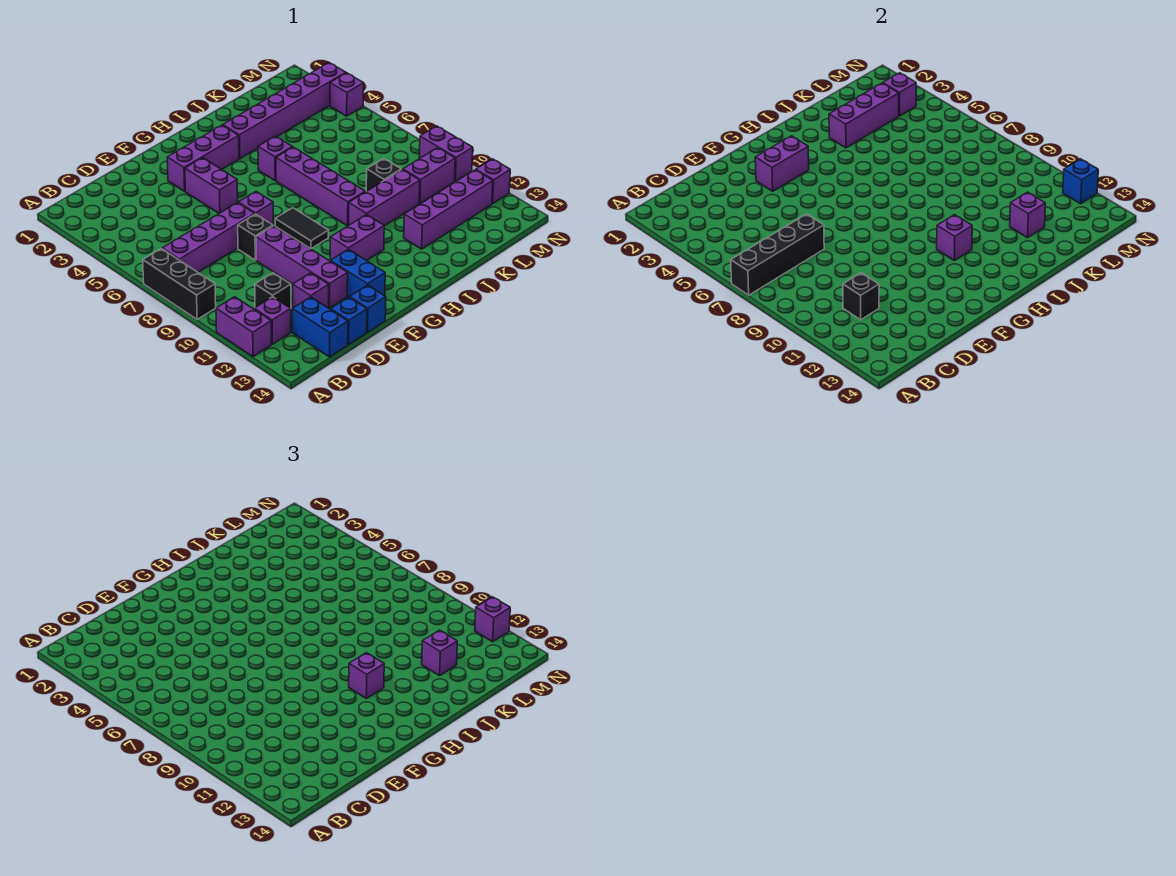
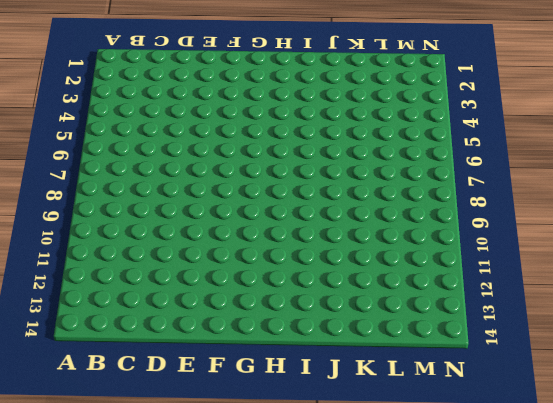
none -> black brick A7:A9 level 1
none -> purple brick A11:A12 level 1
none -> purple brick B7:E7 level 1
none -> purple brick B12 level 1

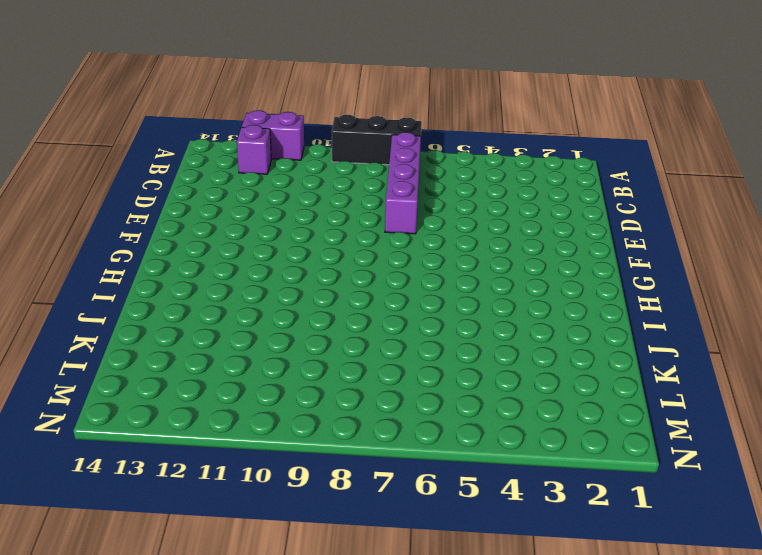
none -> black brick C11 level 1
none -> blue brick C13:C14 level 1
none -> purple brick D12 level 1
none -> blue brick D14 level 1

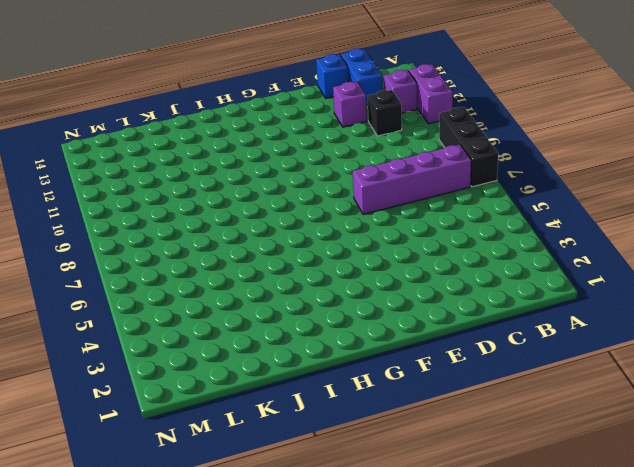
none -> black brick E8 level 1
none -> purple brick E9:E12 level 1
none -> blue brick E14 level 1
none -> purple brick F3:H3 level 1

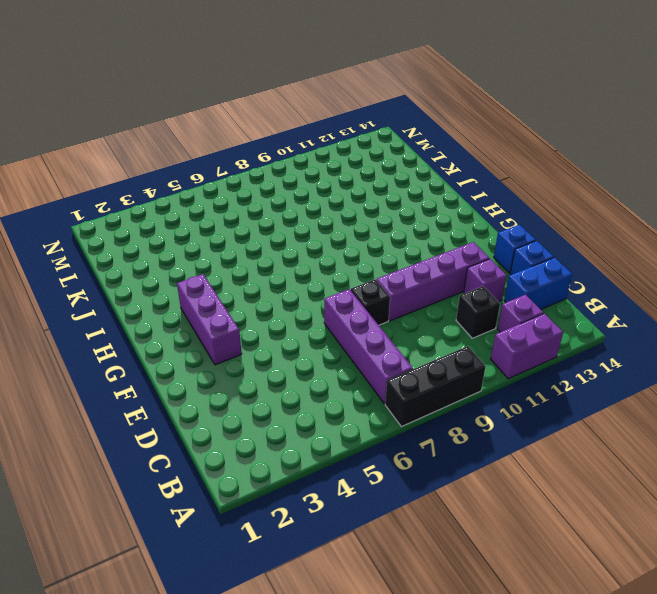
none -> purple brick F4:F5 level 1
none -> purple brick F7 level 1
none -> blue brick F12:F13 level 1
none -> black tile G8:G9 level 1

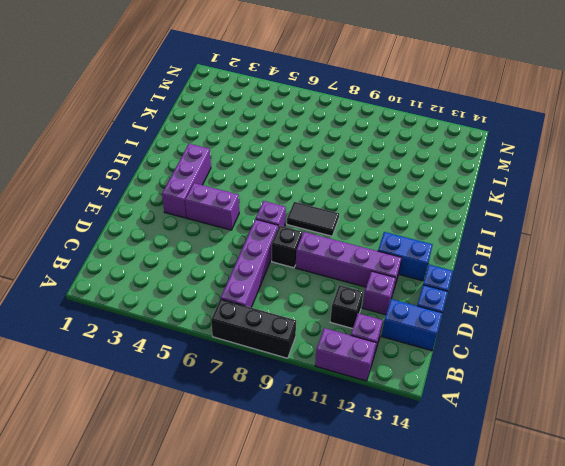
none -> purple brick G11:H11 level 1
none -> purple brick I3:N3 level 1
none -> purple brick I5 level 1
none -> purple brick I6:I9 level 1

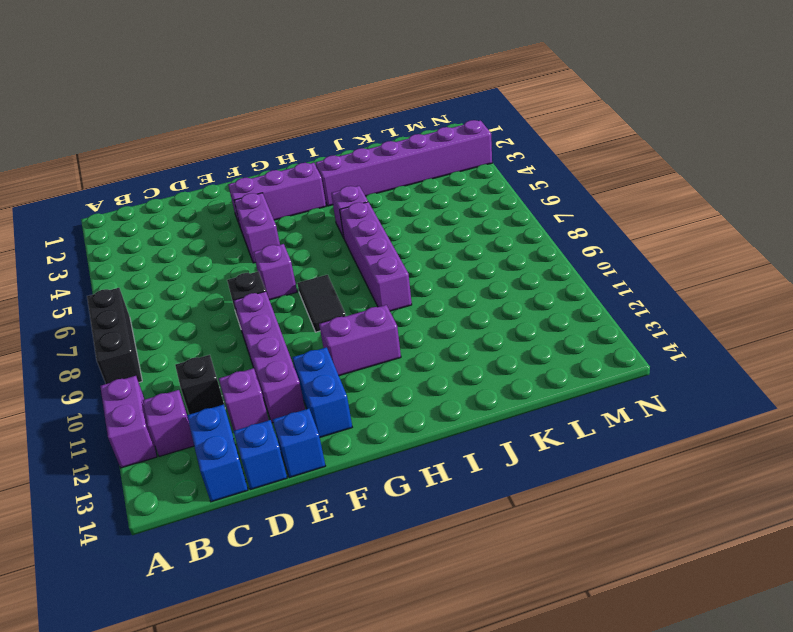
none -> purple brick B7:E7 level 1
none -> purple brick I10:K10 level 1
none -> purple brick J12:M12 level 1
none -> black brick K9 level 1

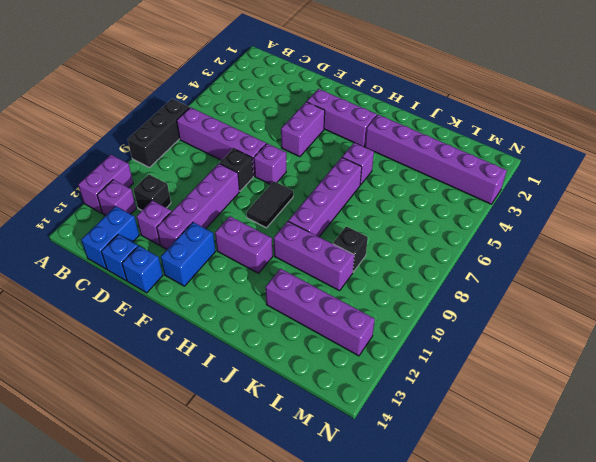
none -> purple brick L10:M10 level 1
none -> purple brick N4 level 1
none -> purple brick N9:N10 level 1
none -> purple brick N12 level 1

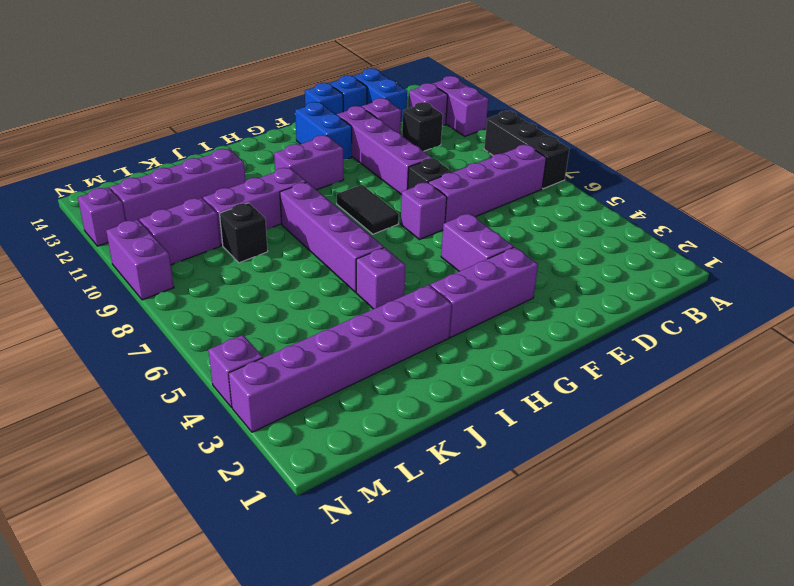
none -> black brick A7:D7 level 2
none -> black brick C11 level 2
none -> purple brick F3:G3 level 2
none -> purple brick H11 level 2

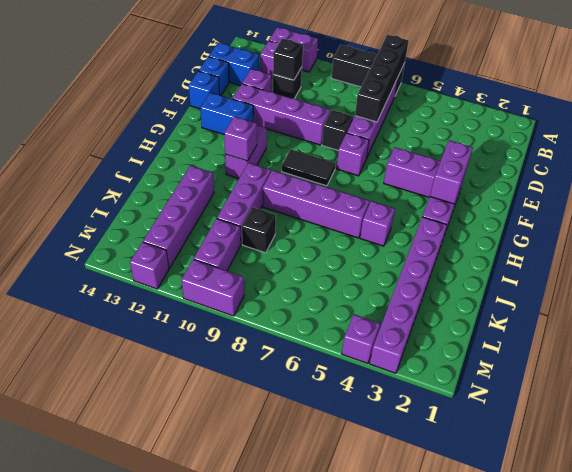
none -> purple brick J3:L3 level 2
none -> purple brick K12 level 2
none -> purple brick M3 level 2
none -> blue brick N12 level 2

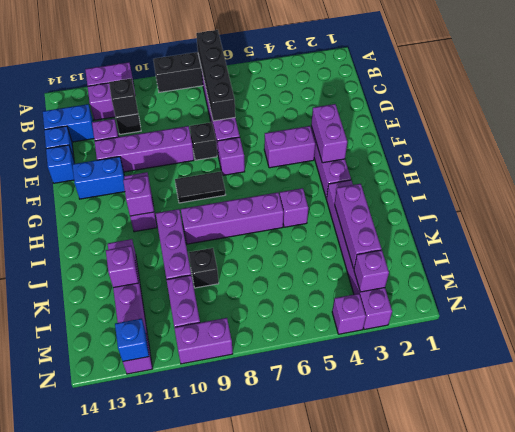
none -> purple brick H11 level 3
none -> purple brick K12 level 3
none -> purple brick N12 level 3

